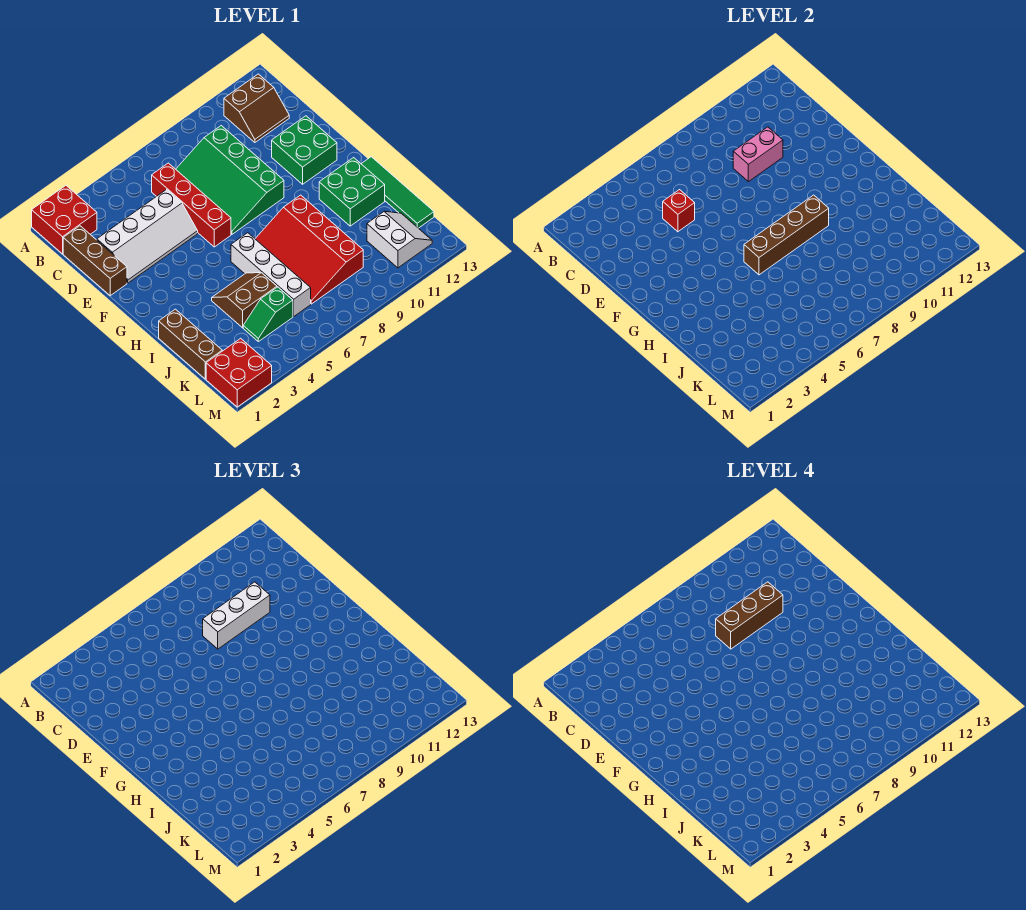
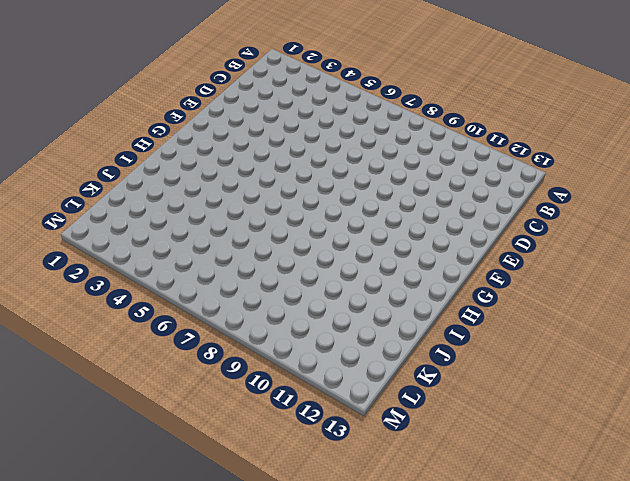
none -> red brick A1:B2 level 1
none -> brown slope B11:C12 level 1 top B
none -> brown brick C1:E1 level 1

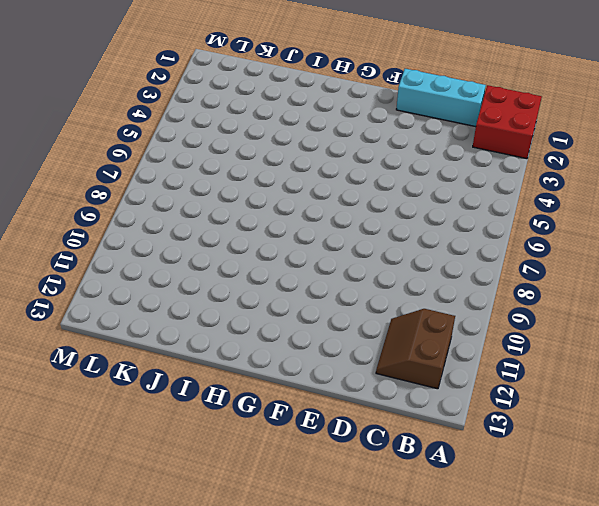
cyan brick C1:E1 level 1 -> brown brick C1:E1 level 1
none -> red brick C6:F6 level 1
none -> green slope C7:F9 level 1 top 9
none -> white slope D2:E5 level 1 top D

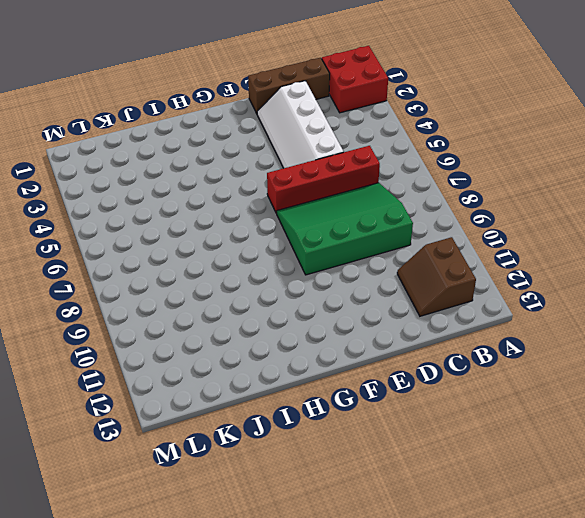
none -> green brick E11:F12 level 1
none -> white brick H6:K6 level 1
none -> red slope H7:K9 level 1 top 9

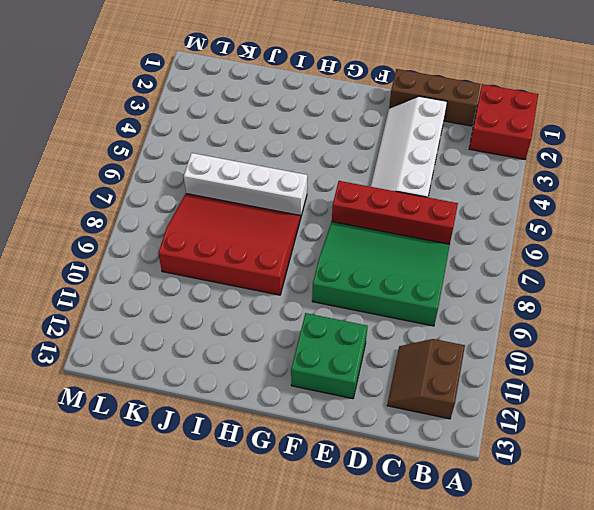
none -> green brick H11:I12 level 1
none -> green tile H13:K13 level 1
none -> brown brick I1:K1 level 1

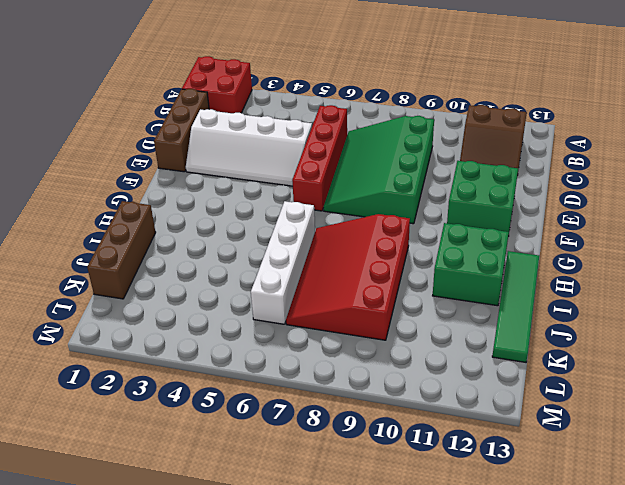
none -> brown slope I4:J5 level 1 top J
none -> green slope K4:K5 level 1 top 5
none -> white slope K11:L12 level 1 top 11

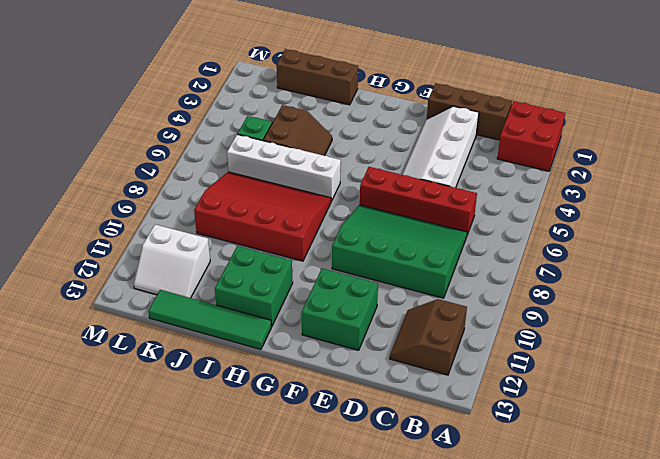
none -> red brick L1:M2 level 1
none -> red brick D5 level 2
none -> pink brick D9:D10 level 2

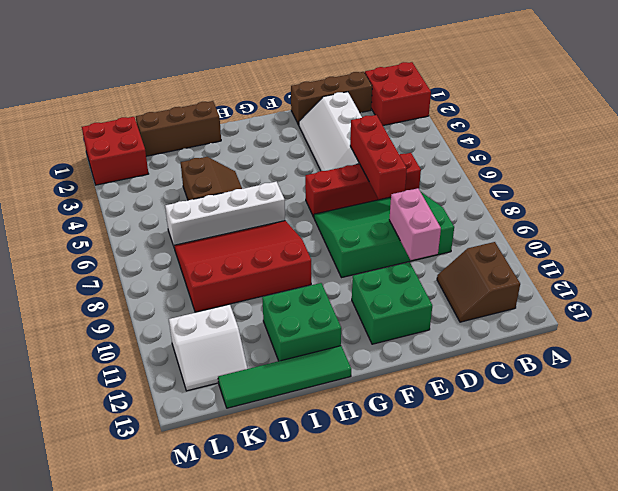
red brick D5:D7 level 2 -> red brick D5 level 2
none -> green slope K4:K5 level 1 top 5
none -> brown brick H6:H9 level 2
none -> white brick D8:D10 level 3

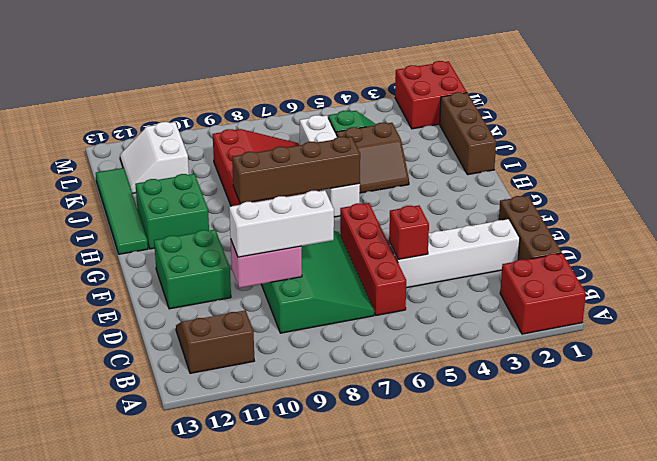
none -> brown brick D8:D10 level 4

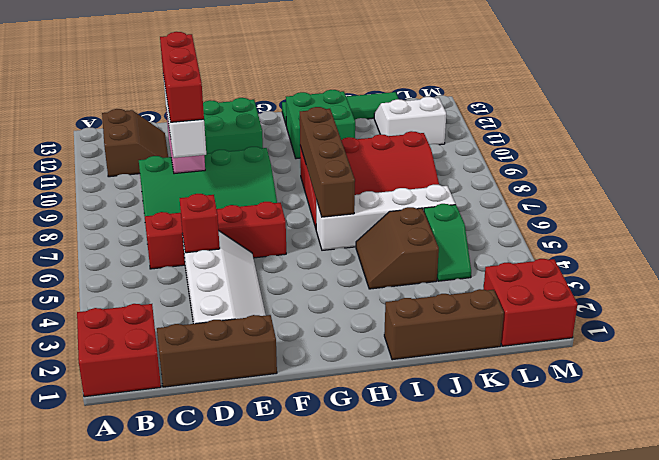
red brick D8:D10 level 4 -> brown brick D8:D10 level 4

